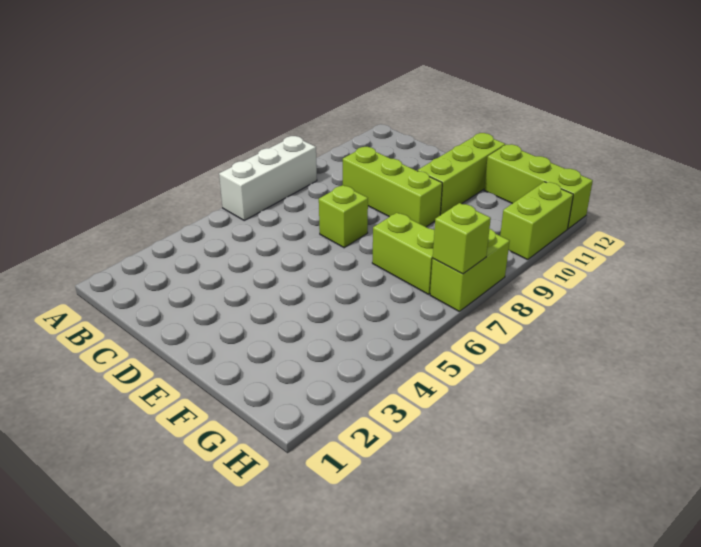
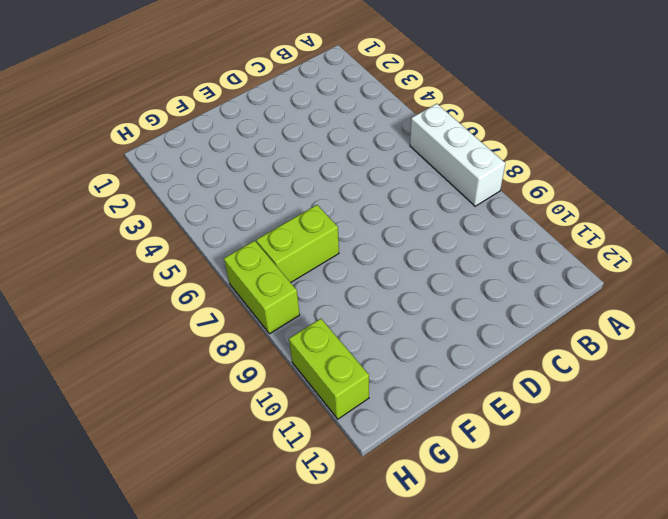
none -> lime brick C9:E9 level 1
none -> lime brick D7 level 1

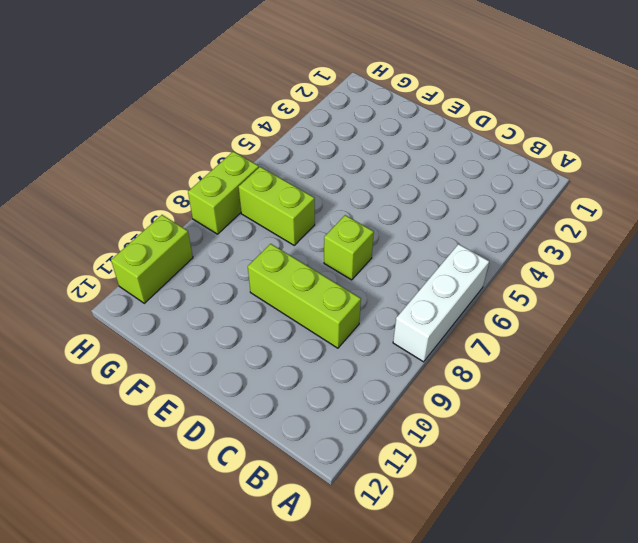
none -> lime brick E10:E12 level 1
none -> lime brick F12:H12 level 1

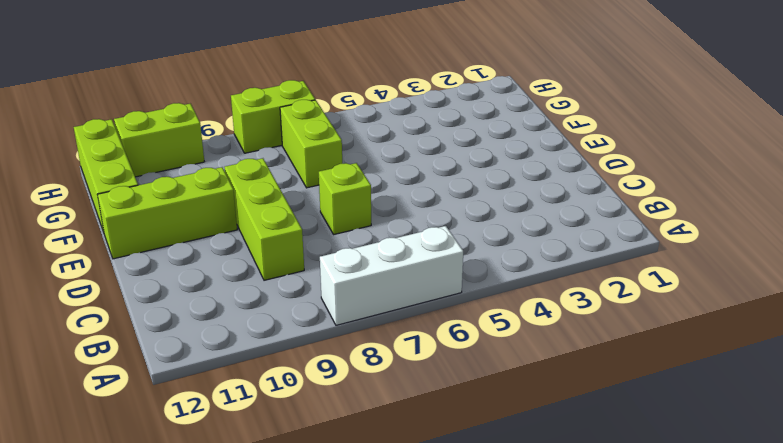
none -> lime brick H7 level 2

